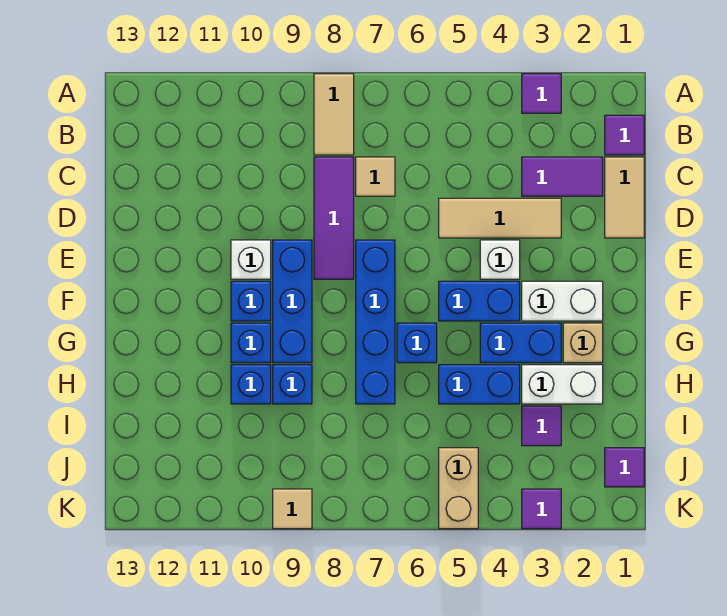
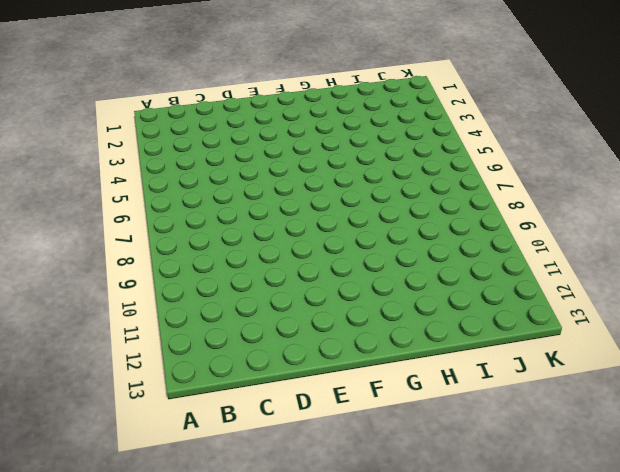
none -> purple tile A3 level 1
none -> tan tile A8:B8 level 1
none -> purple tile B1 level 1

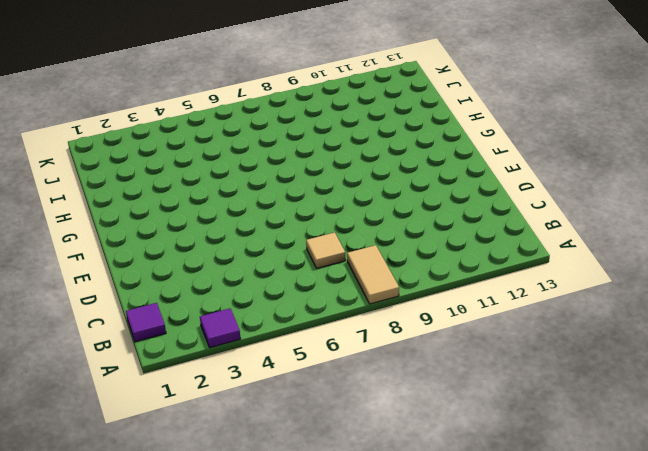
none -> tan tile C1:D1 level 1
none -> purple tile C2:C3 level 1
none -> purple tile C8:E8 level 1

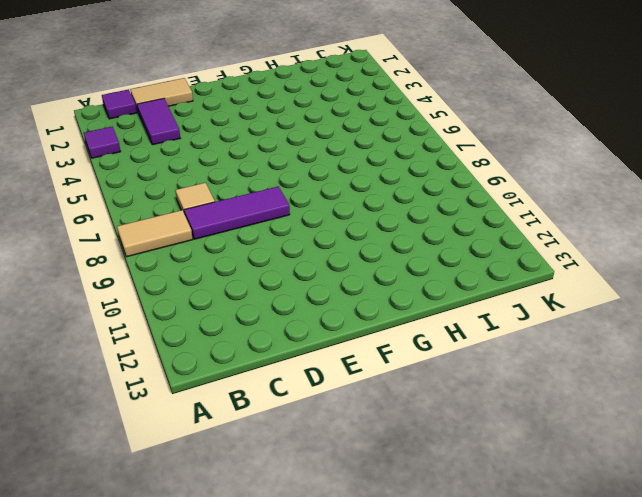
none -> tan tile D3:D5 level 1
none -> white brick E4 level 1
none -> blue brick E7:H7 level 1

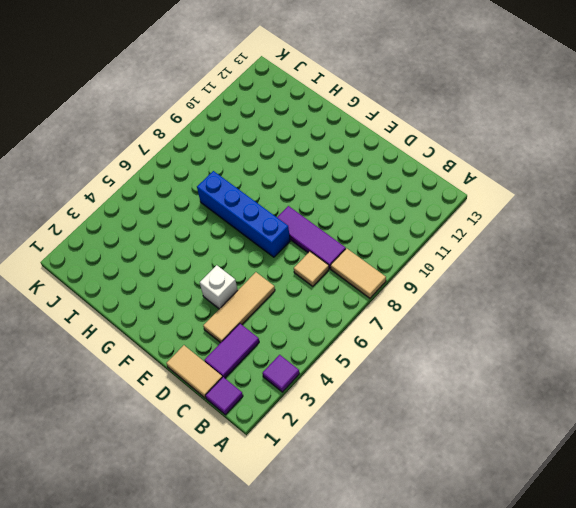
none -> blue brick E9:G9 level 1
none -> white brick E10 level 1
none -> white brick F2:F3 level 1

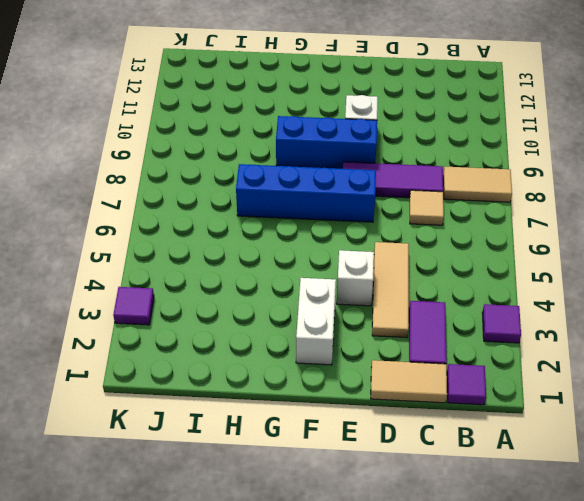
none -> blue brick F4:F5 level 1
none -> blue brick F10 level 1
none -> tan brick G2 level 1

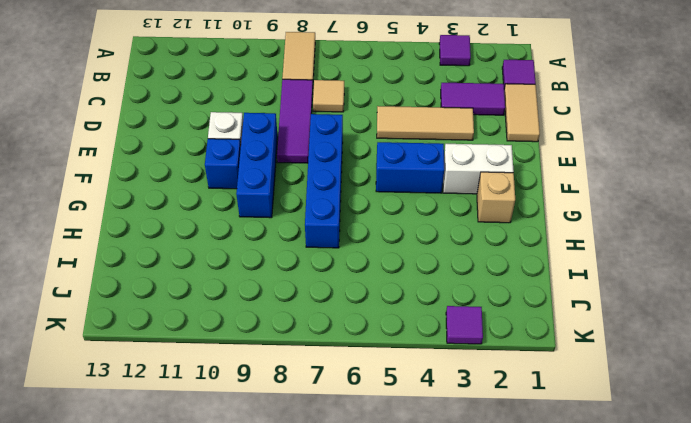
none -> white brick E4 level 1
none -> blue brick G3:G4 level 1
none -> blue brick G6 level 1

